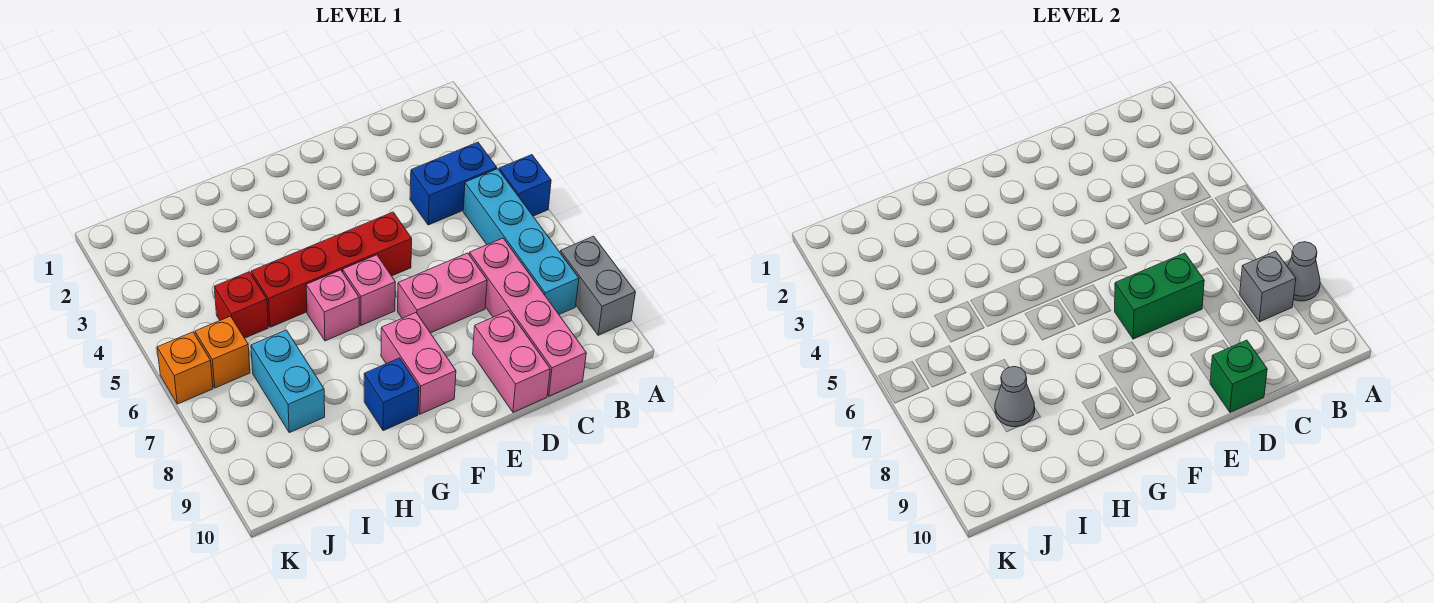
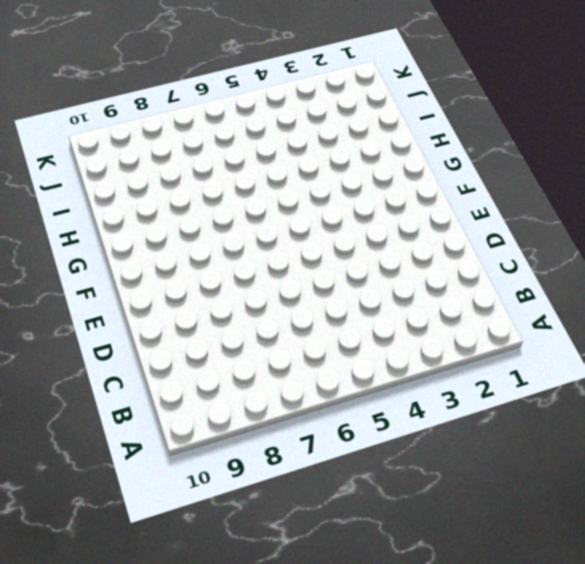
none -> blue brick A5 level 1
none -> grey brick A8:A9 level 1
none -> blue brick B4:C4 level 1

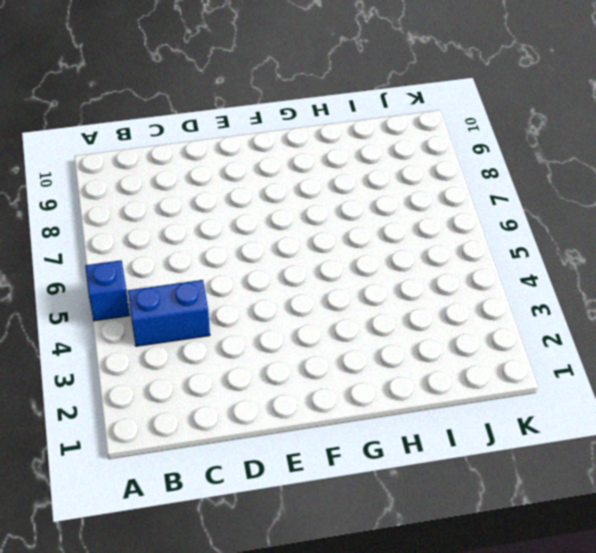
none -> grey brick A8:A9 level 1
none -> cyan brick B5:B8 level 1
none -> pink brick C7:C10 level 1

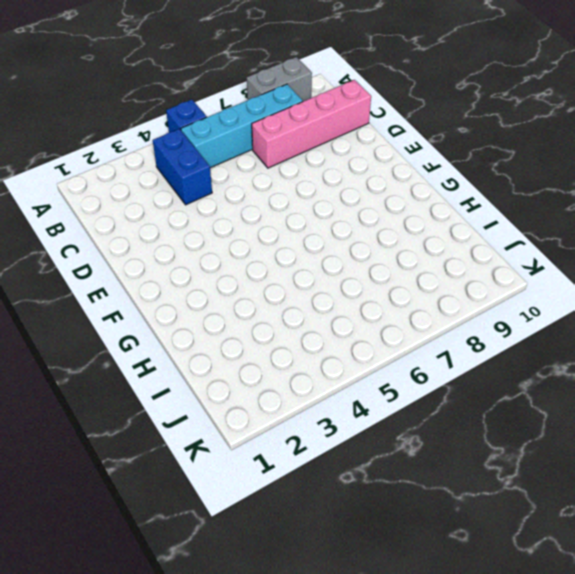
none -> pink brick D7:E7 level 1
none -> pink brick D9:D10 level 1
none -> red brick E5:H5 level 1

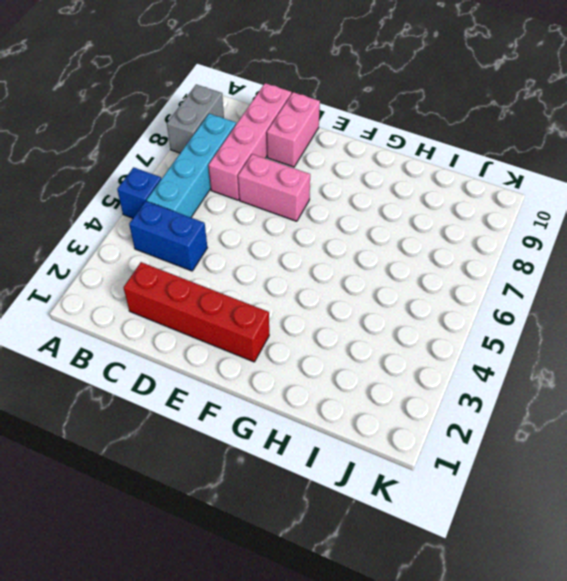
red brick C2:F2 level 1 -> red brick E5:H5 level 1
none -> pink brick F6 level 1
none -> pink brick F8:F9 level 1
none -> pink brick G6 level 1

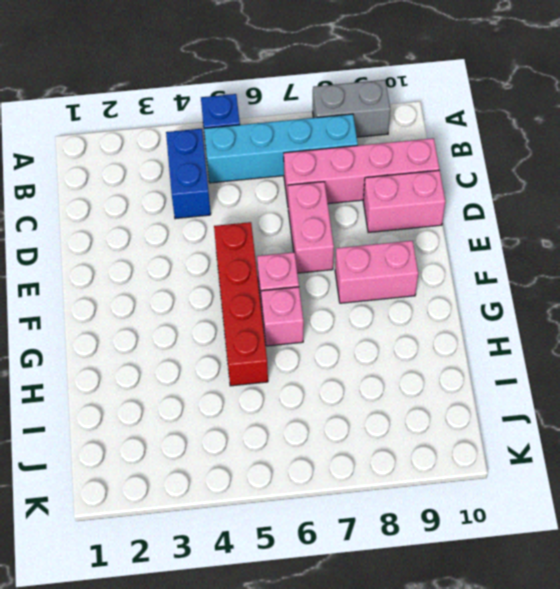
none -> blue brick G9 level 1
none -> red brick I5 level 1
none -> cyan brick I7:I8 level 1

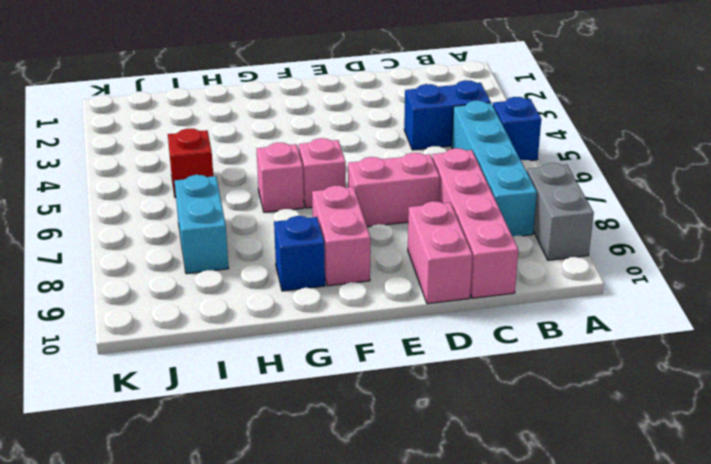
none -> red brick E5:H5 level 1
none -> orange brick J6 level 1
none -> orange brick K6 level 1

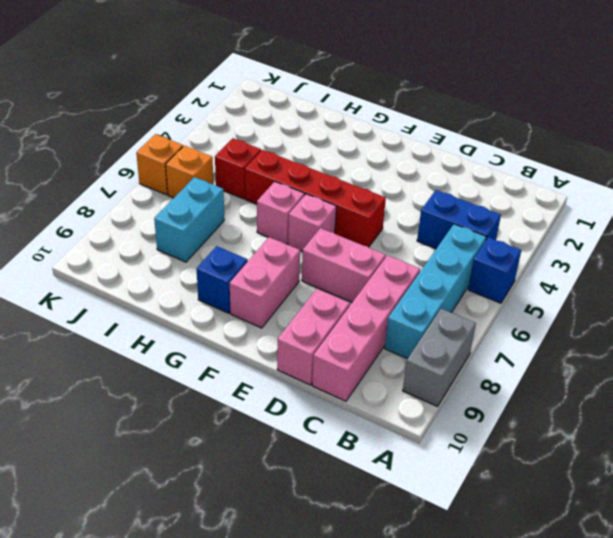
none -> grey cone A8 level 2
none -> grey brick B8 level 2
none -> green brick D7:E7 level 2

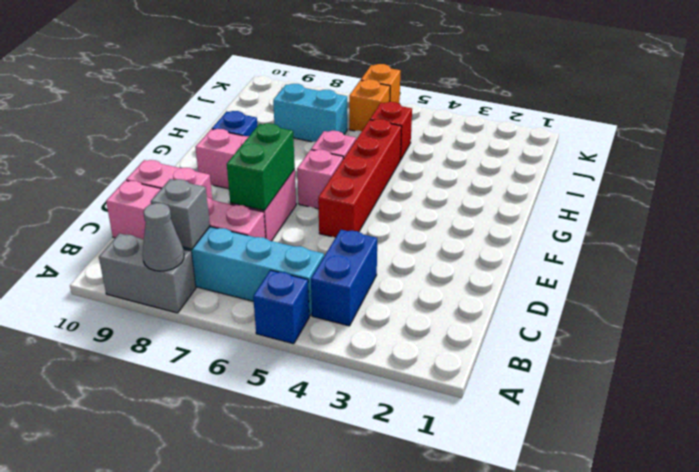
none -> green brick D10 level 2
none -> grey cone I8 level 2

